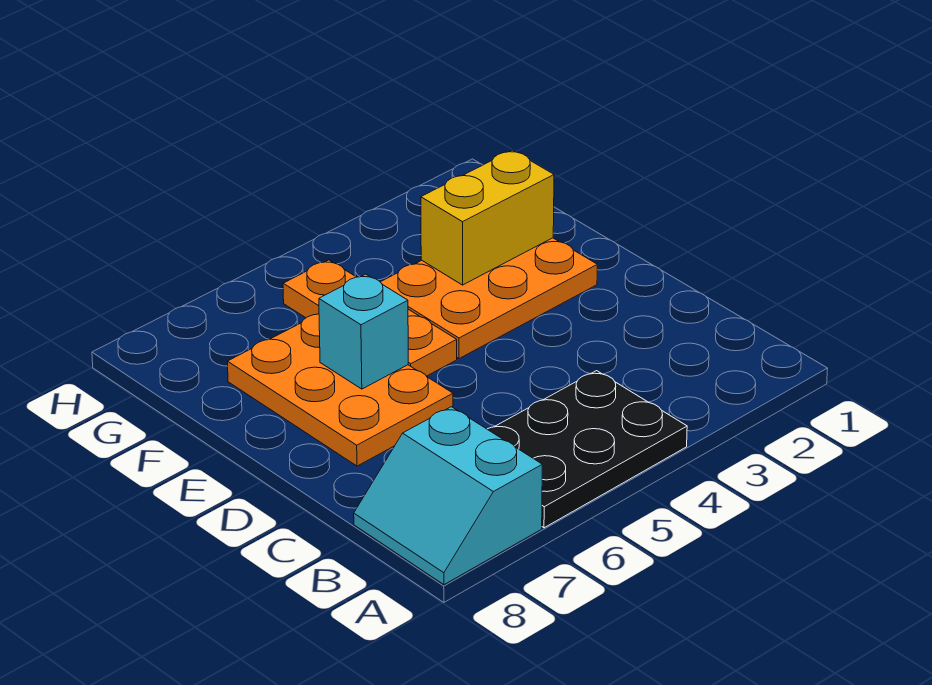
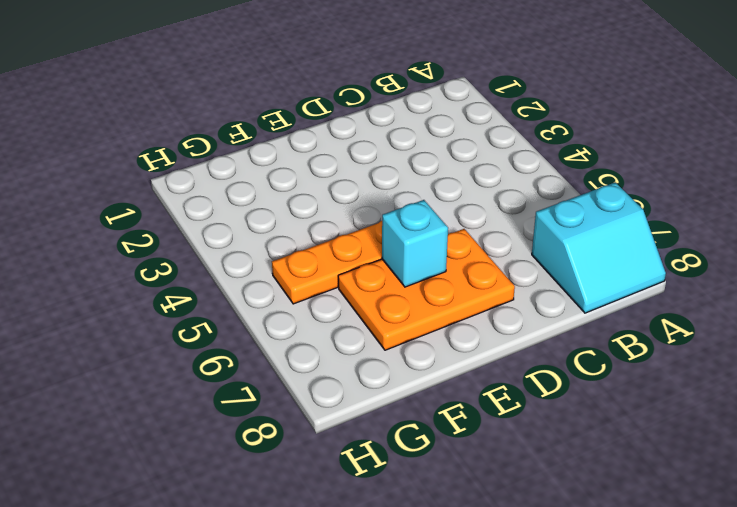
none -> black plate A4:B6 level 1
none -> orange plate E2:F4 level 1

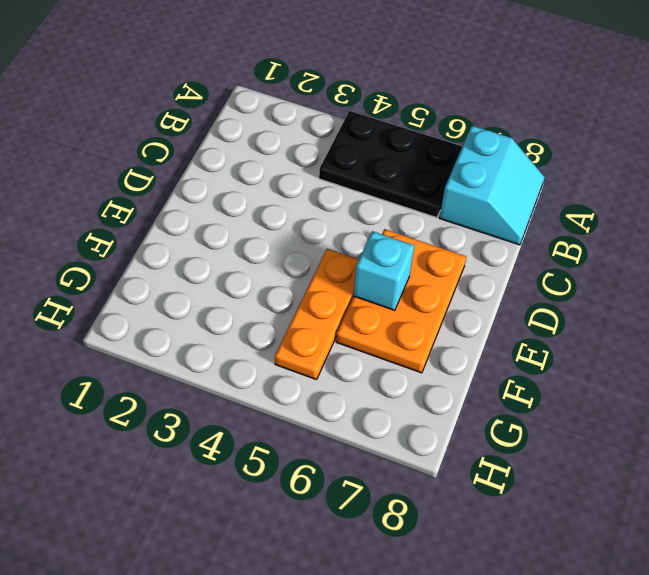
none -> orange plate E2:F4 level 1
none -> yellow brick F2:F3 level 2

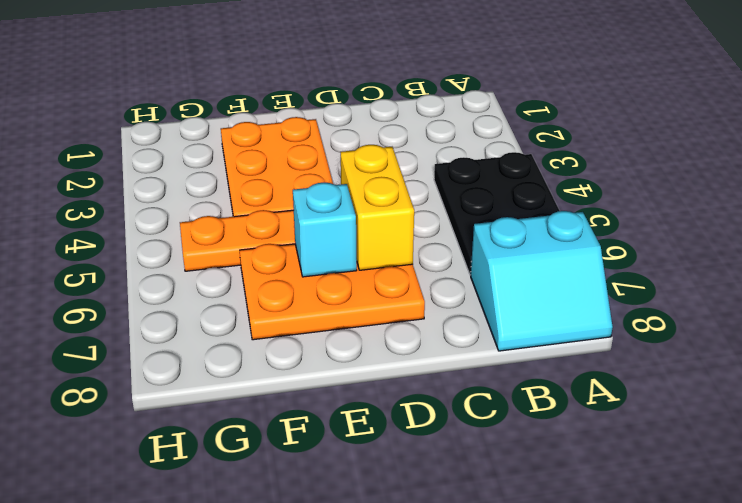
yellow brick D5:D6 level 2 -> yellow brick F2:F3 level 2

